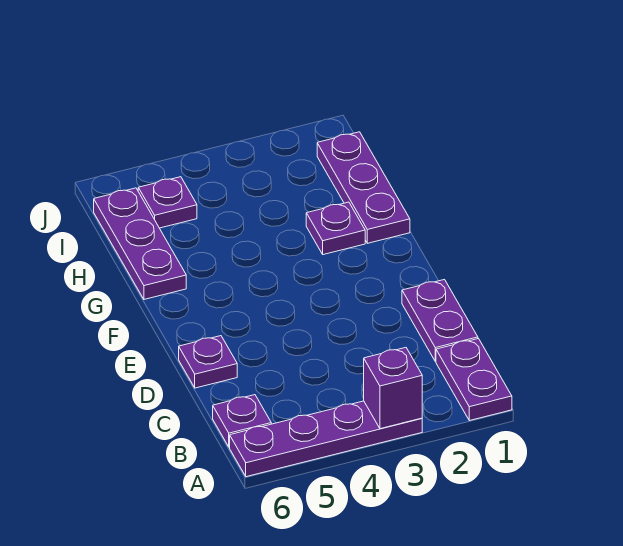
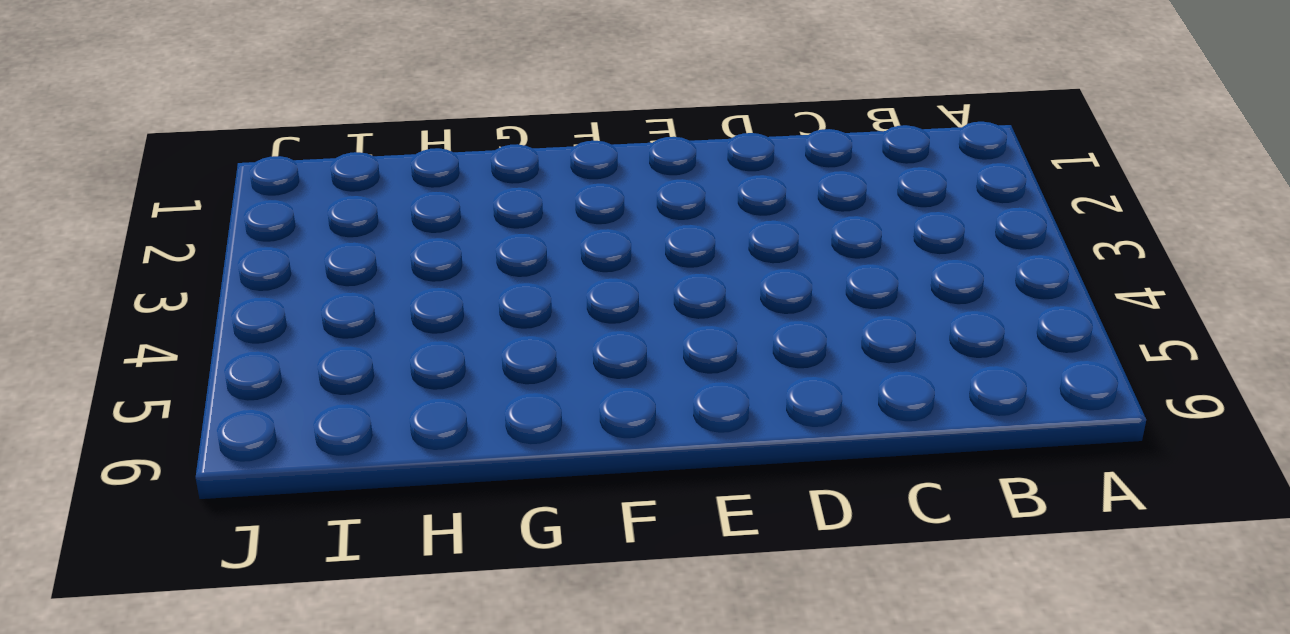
none -> purple plate A1:B1 level 1
none -> purple plate A3:A6 level 1

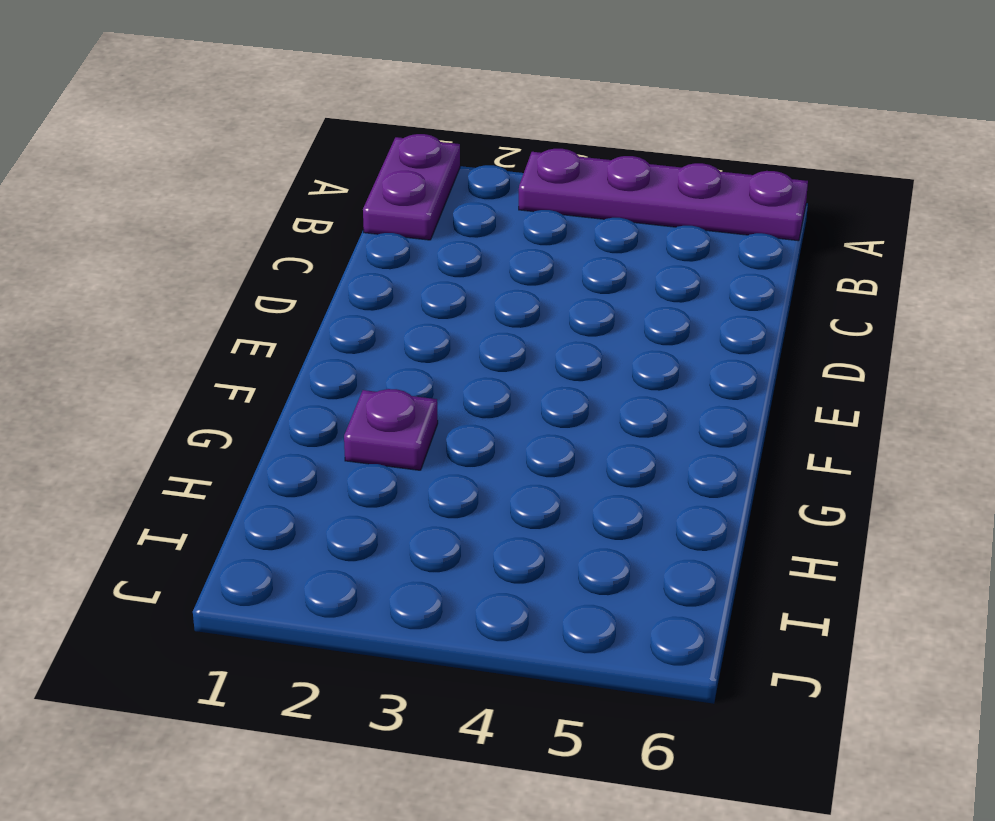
none -> purple plate B6 level 1
none -> purple plate C1:D1 level 1

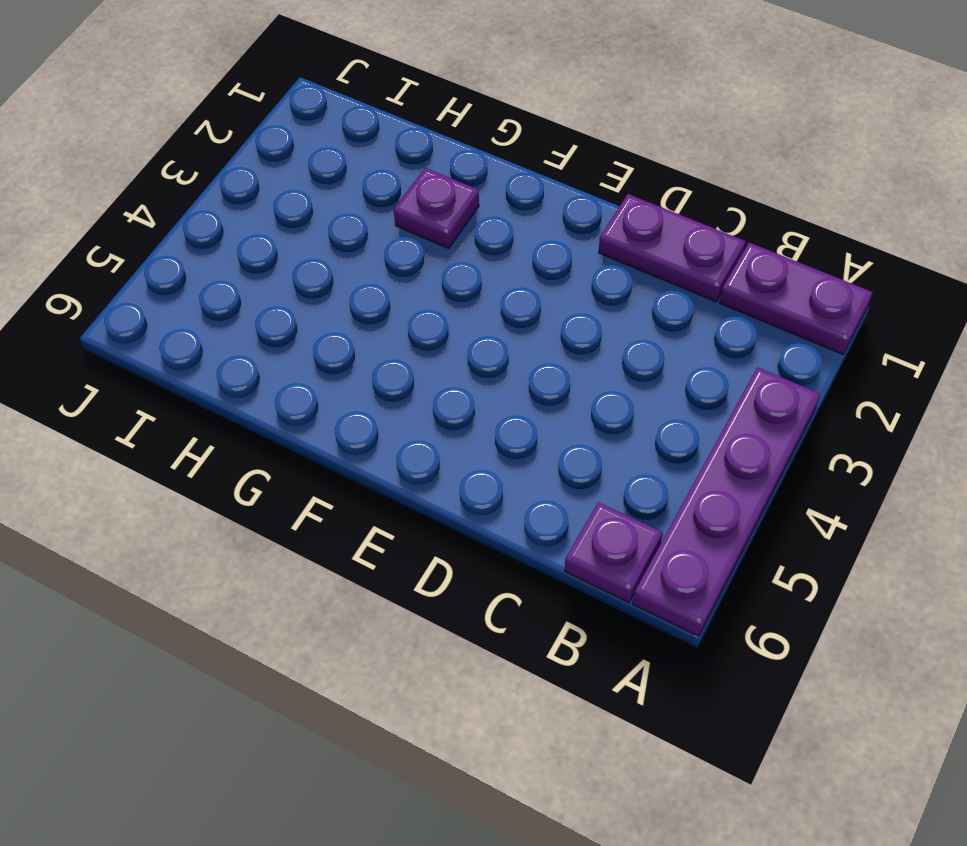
none -> purple plate D6 level 1
none -> purple plate G1:I1 level 1

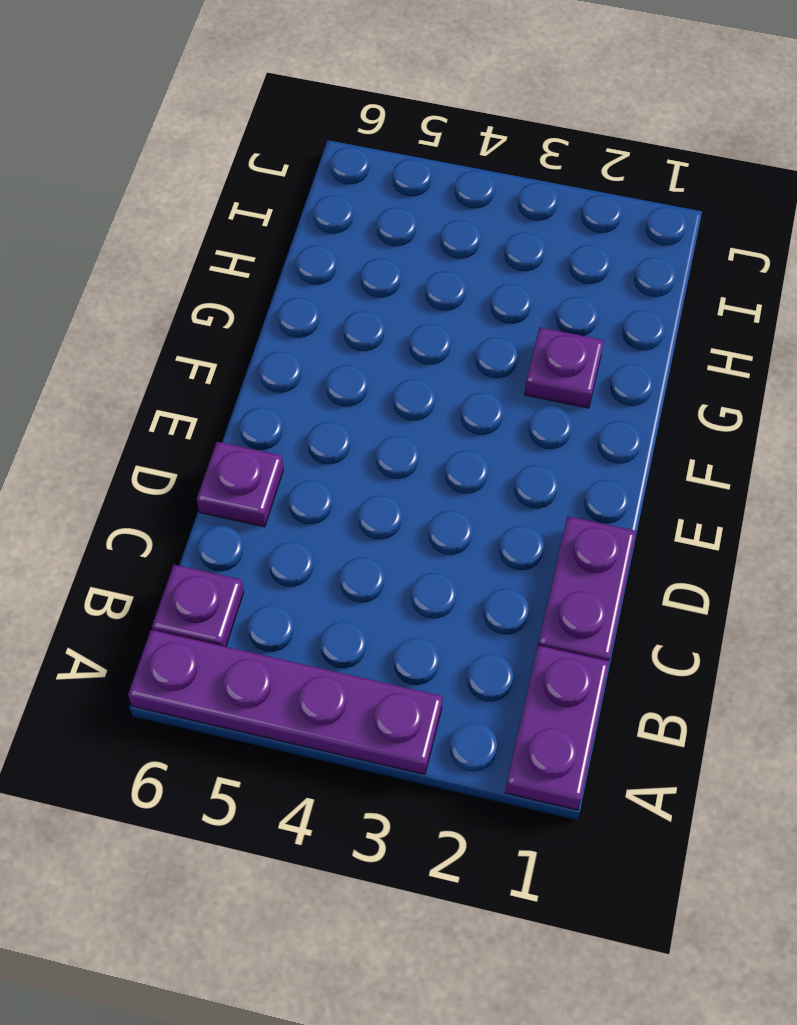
none -> purple plate G1:I1 level 1
none -> purple plate G6:I6 level 1

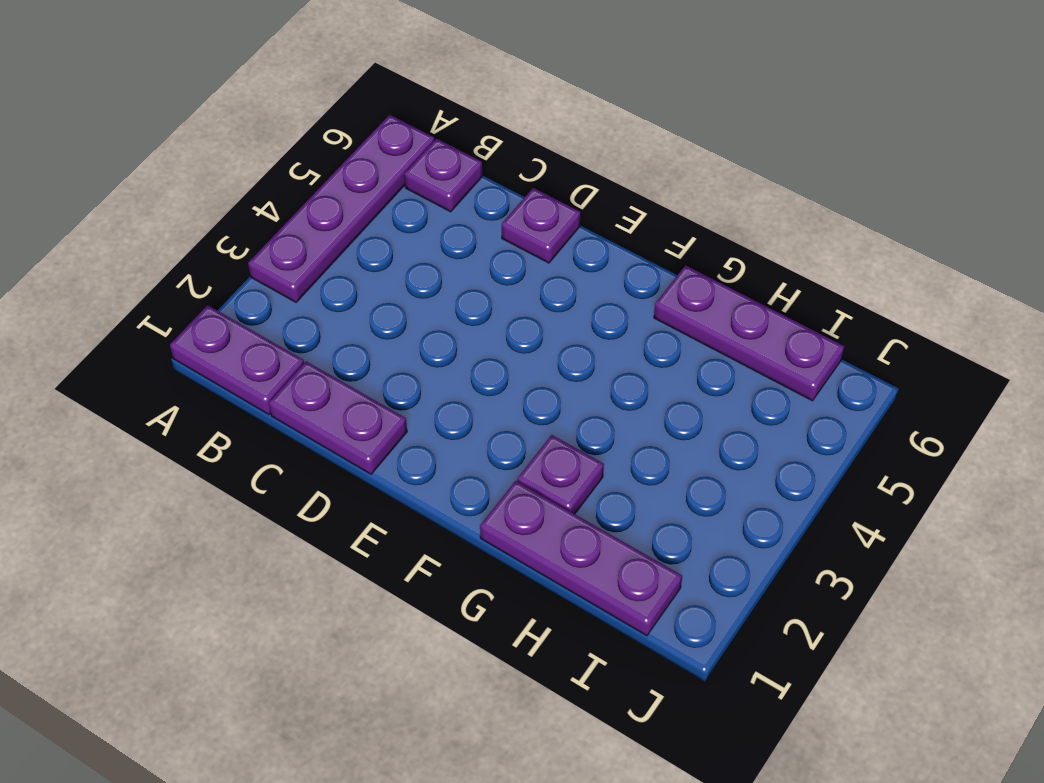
none -> purple plate I5 level 1
none -> purple brick A3 level 2

